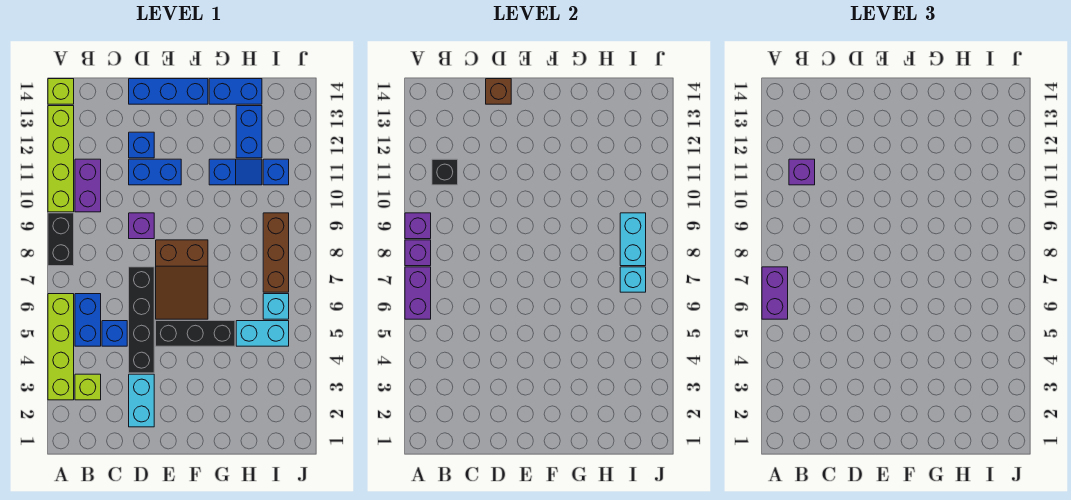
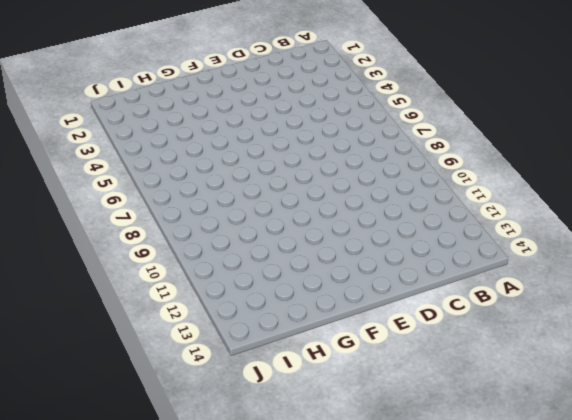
none -> lime brick A3:A6 level 1
none -> black brick A8:A9 level 1
none -> lime brick A10:A13 level 1
none -> lime brick A14 level 1

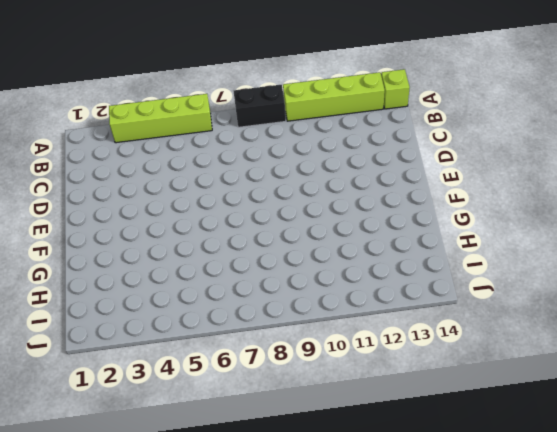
none -> lime brick B3 level 1
none -> blue brick B5:B6 level 1
none -> purple brick B10:B11 level 1
none -> blue brick C5 level 1

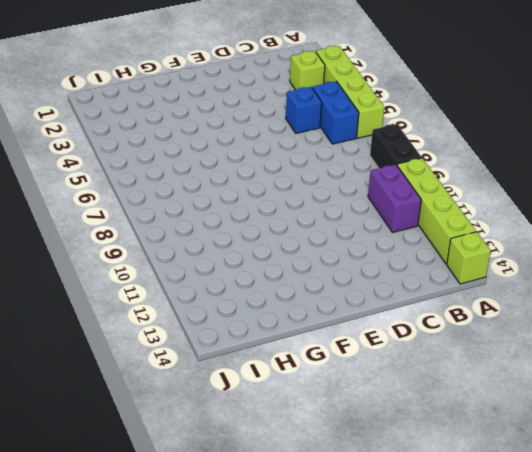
none -> cyan brick D2:D3 level 1
none -> black brick D4:D7 level 1
none -> purple brick D9 level 1
none -> blue brick D11:E11 level 1

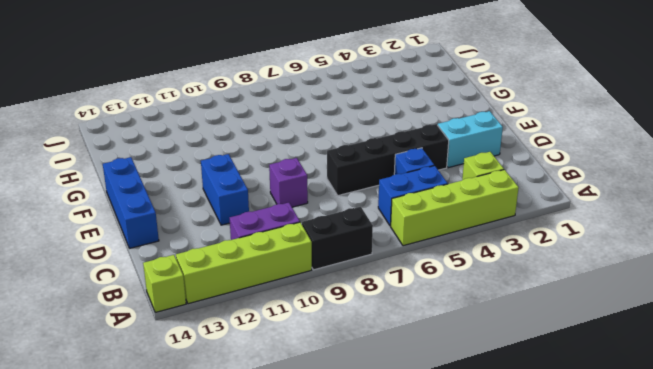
none -> blue brick D12 level 1
none -> black brick E5:G5 level 1
none -> brown slope E6:F8 level 1 top 8
none -> blue slope G11:H11 level 1 top G

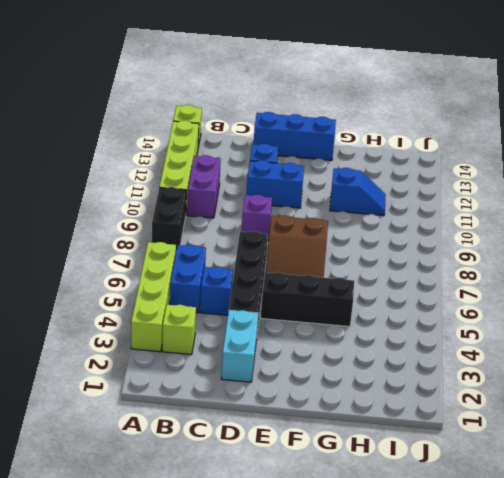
none -> blue brick G14:H14 level 1
none -> cyan brick H5:I5 level 1
none -> blue brick H12:H13 level 1
none -> cyan brick I6 level 1

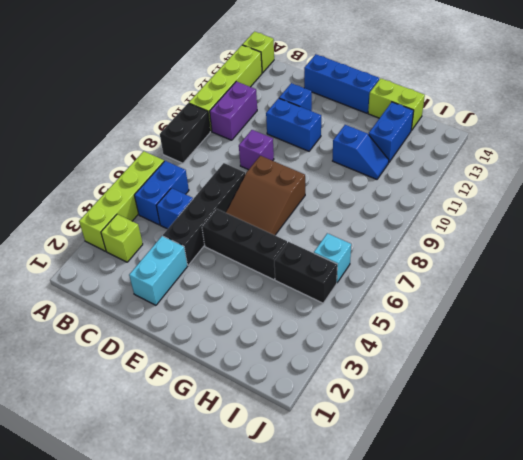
lime brick G14:H14 level 1 -> blue brick G14:H14 level 1
black brick H5:I5 level 1 -> cyan brick H5:I5 level 1
none -> brown brick I7:I9 level 1
none -> blue brick I11 level 1
none -> purple brick A6:A7 level 2
none -> purple brick A8 level 2

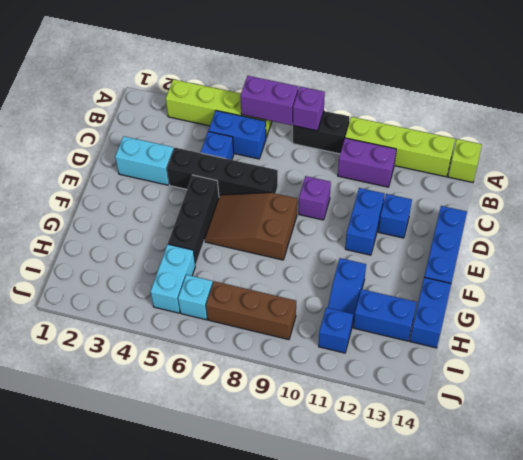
none -> lime brick B3 level 1
none -> purple brick A9 level 2
none -> black brick B11 level 2
none -> brown brick D14 level 2

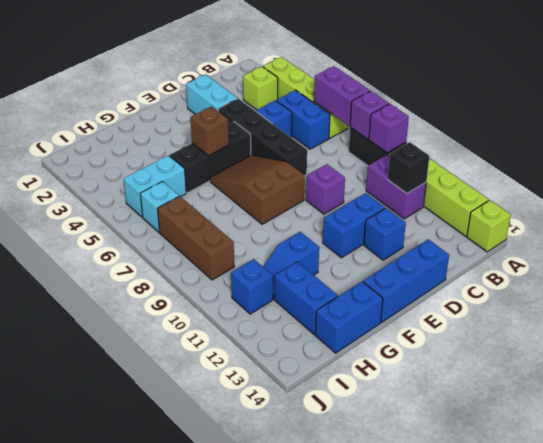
brown brick F5 level 2 -> brown brick D14 level 2
none -> cyan brick I7 level 2
none -> cyan brick I8:I9 level 2
none -> purple brick A6:A7 level 3
none -> purple brick B11 level 3

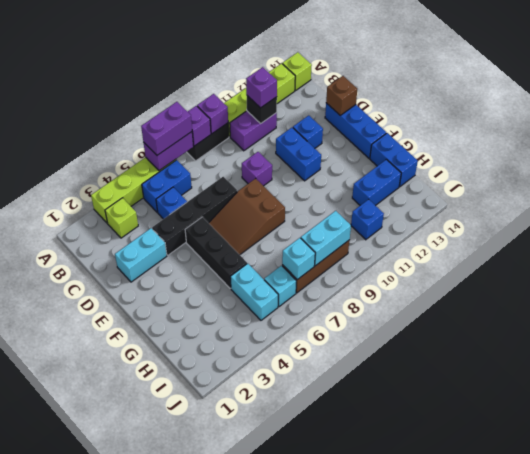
none -> blue slope G11:H11 level 1 top G

